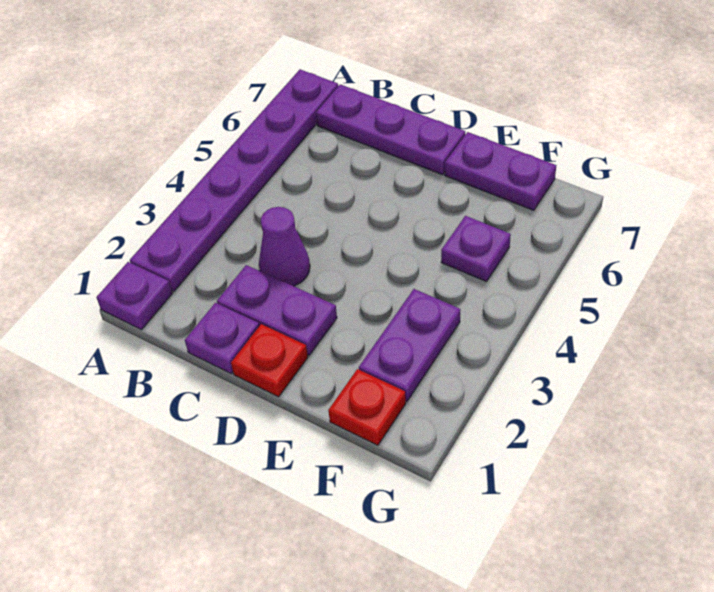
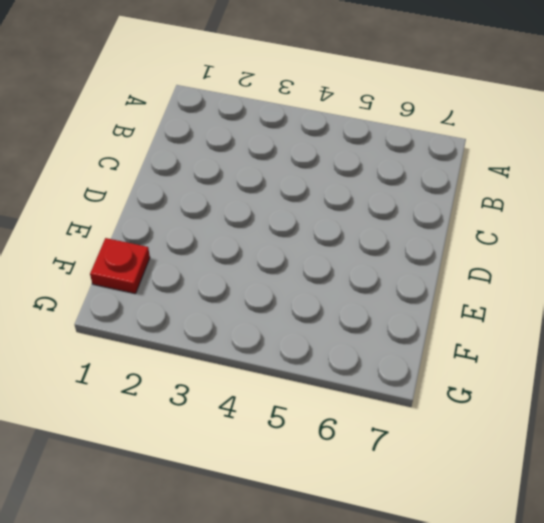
none -> purple plate A1 level 1
none -> purple plate A2:A7 level 1

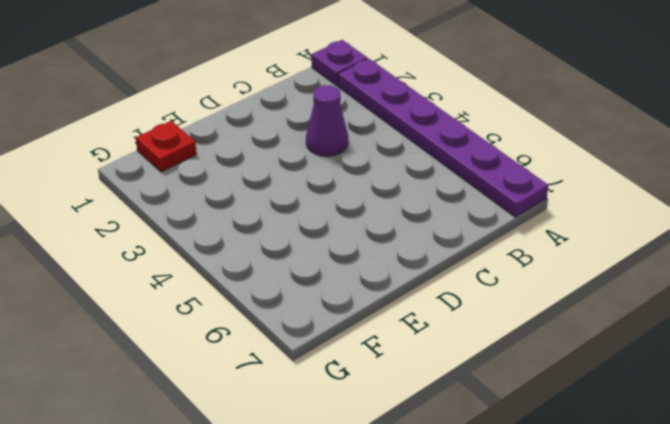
none -> purple plate B7:D7 level 1
none -> purple plate C1 level 1

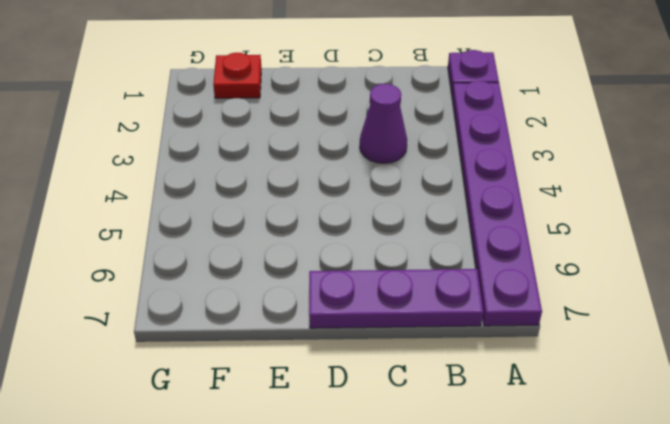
none -> purple plate C1 level 1
none -> purple plate C2:D2 level 1

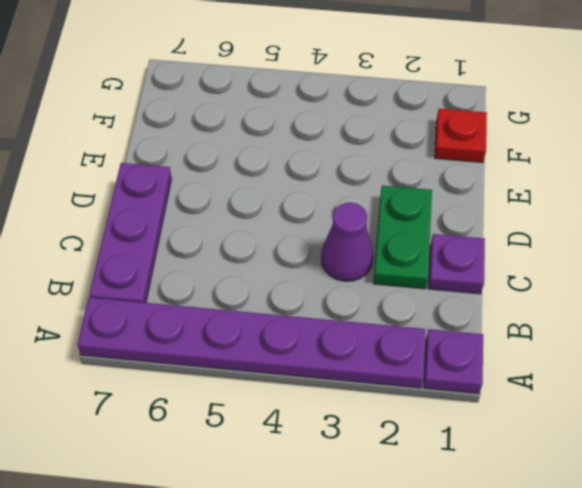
green plate C2:D2 level 1 -> purple plate C2:D2 level 1
none -> red plate D1 level 1
none -> purple plate E7:F7 level 1

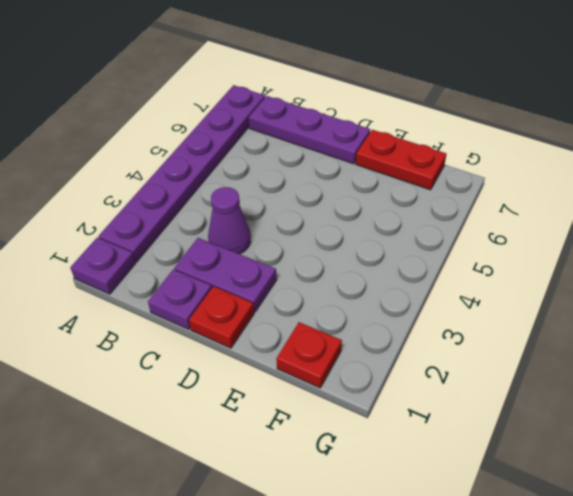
red plate E7:F7 level 1 -> purple plate E7:F7 level 1
none -> purple plate F2:F3 level 1
none -> purple plate F5 level 1

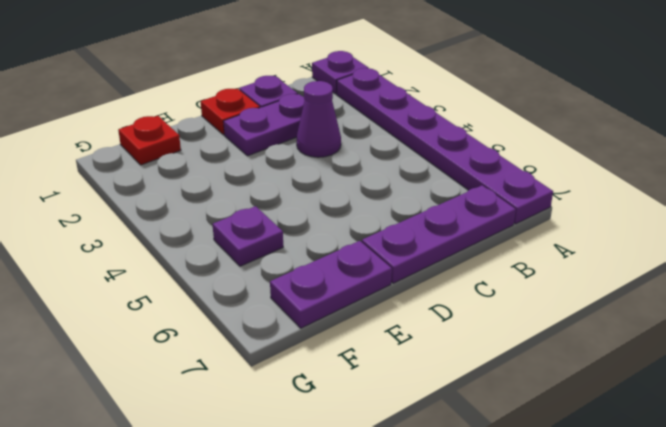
none -> purple plate F2:F3 level 1

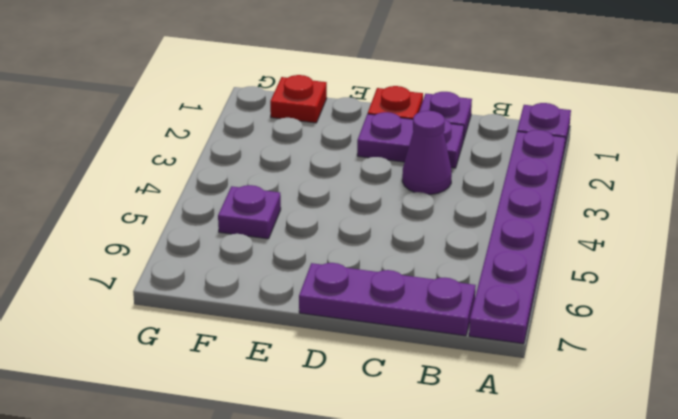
none -> purple plate E7:F7 level 1
none -> purple plate F2:F3 level 1

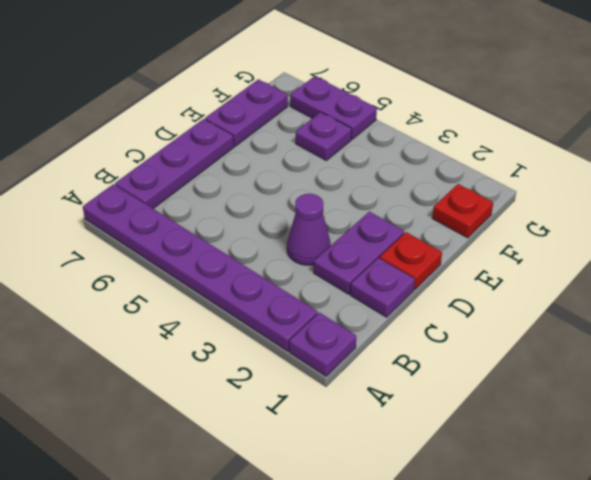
purple plate G5:G6 level 1 -> purple plate F2:F3 level 1

